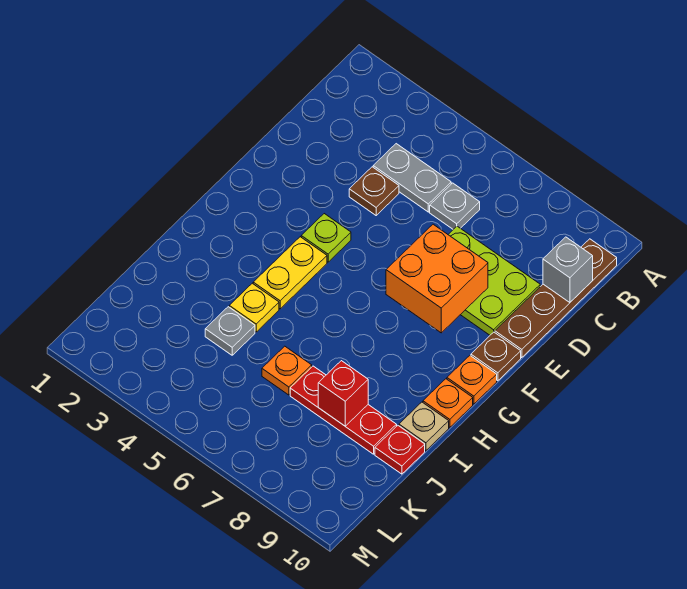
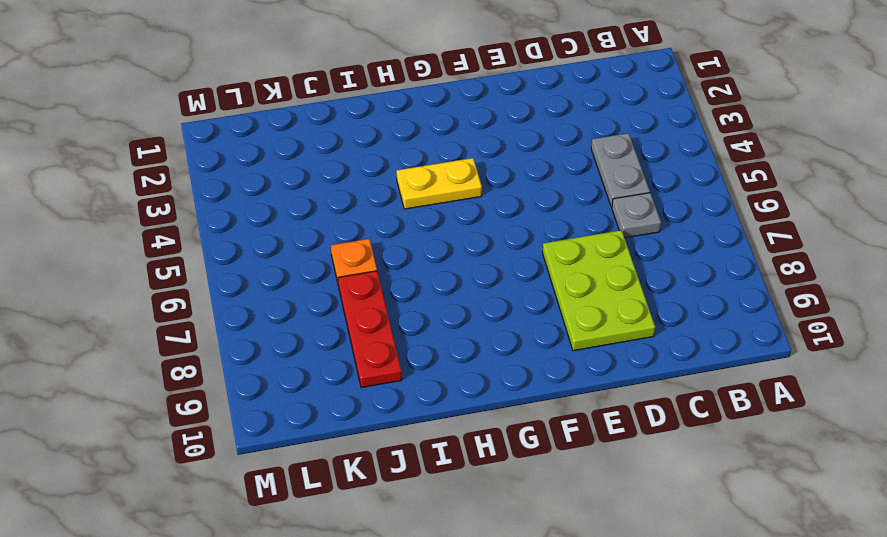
none -> brown plate B10:E10 level 1
none -> brown plate D4 level 1
none -> lime plate F4 level 1

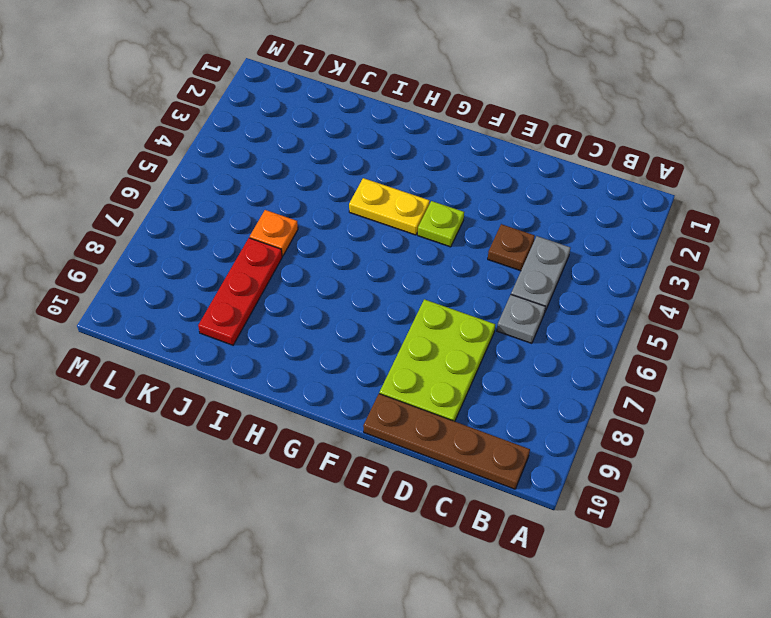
none -> brown plate F10 level 1
none -> orange plate G10 level 1
none -> orange plate H10 level 1

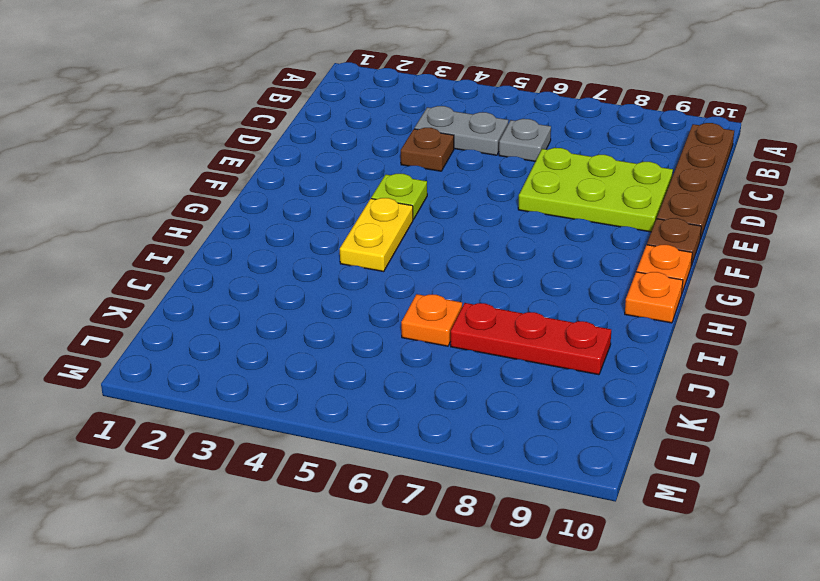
none -> yellow plate I4 level 1
none -> tan plate I10 level 1
none -> grey plate J4 level 1

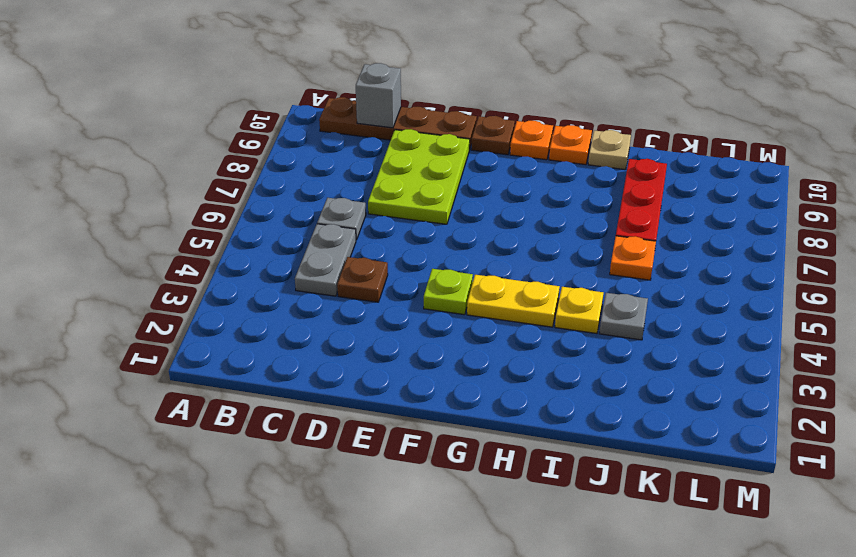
none -> red plate J10 level 1
none -> orange brick E7:F8 level 2
none -> red brick J8 level 2

